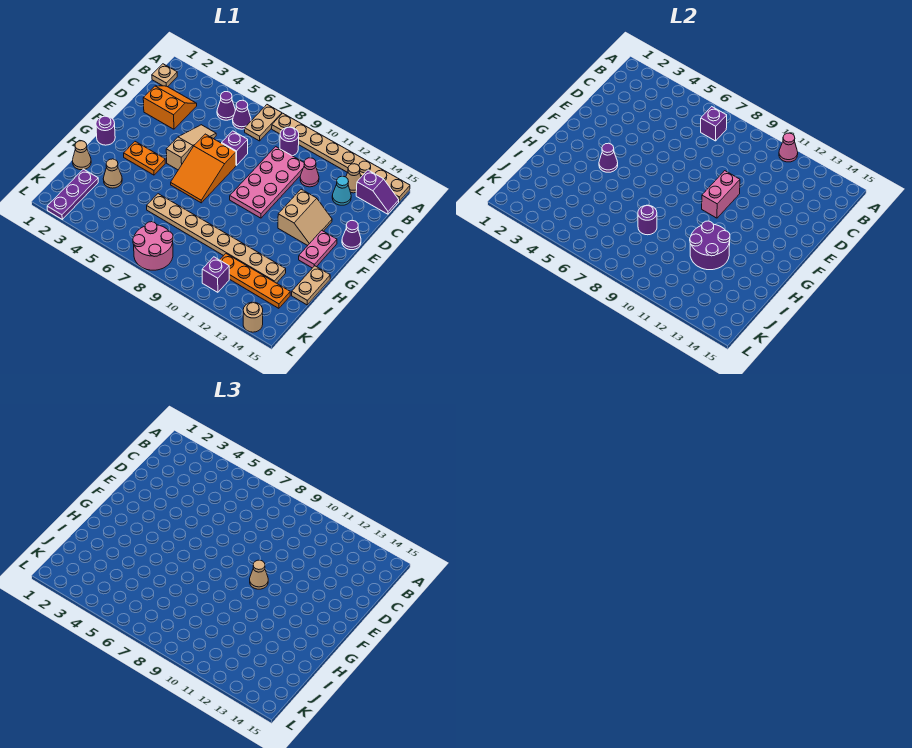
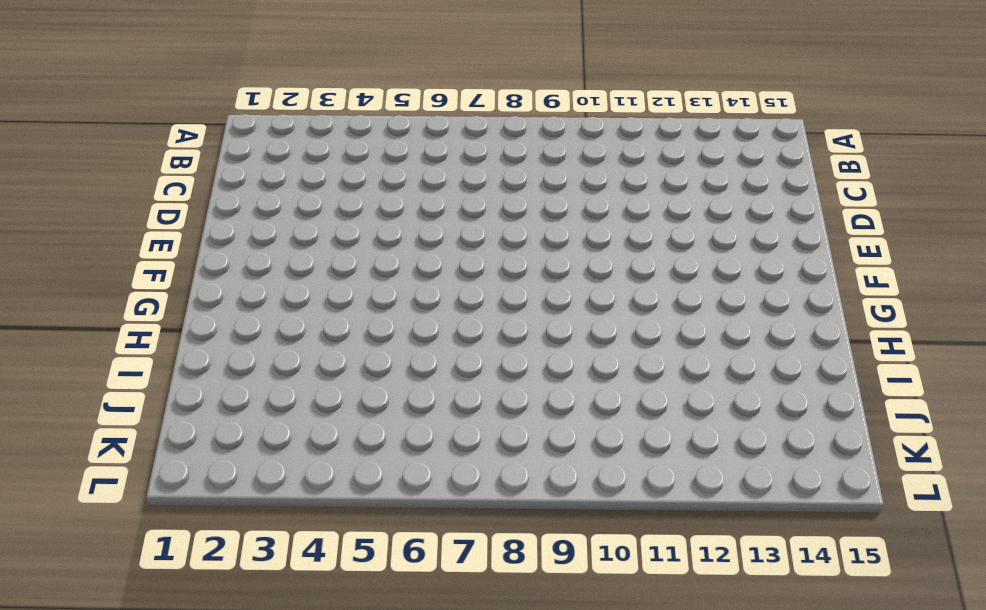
none -> tan plate A7:B7 level 1
none -> tan plate A8:A15 level 1
none -> tan plate B1 level 1
none -> purple cone B5 level 1

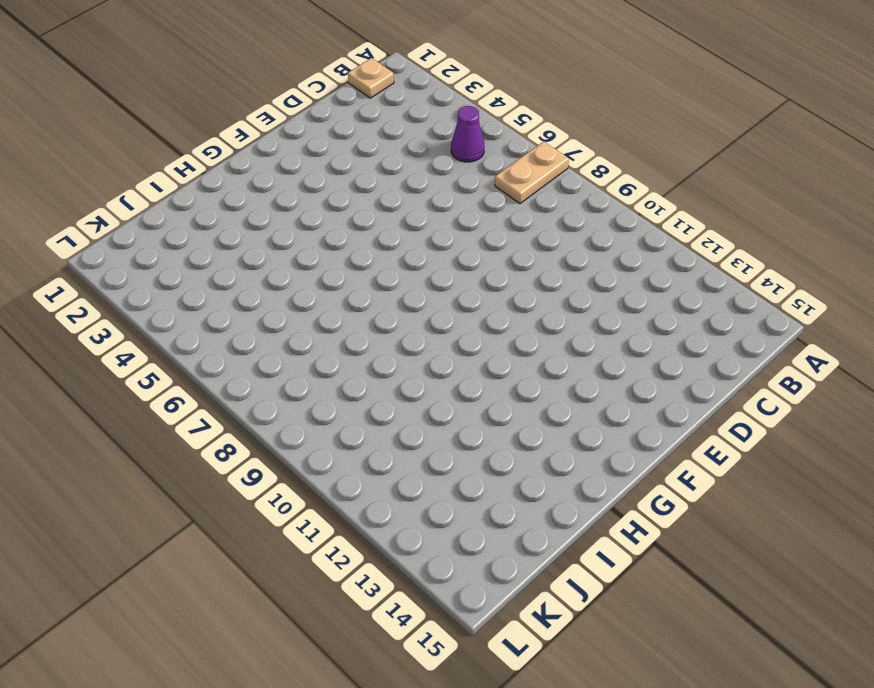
none -> tan plate A8:A15 level 1
none -> purple cone B6 level 1
none -> purple round brick B9 level 1
none -> tan cone B13 level 1

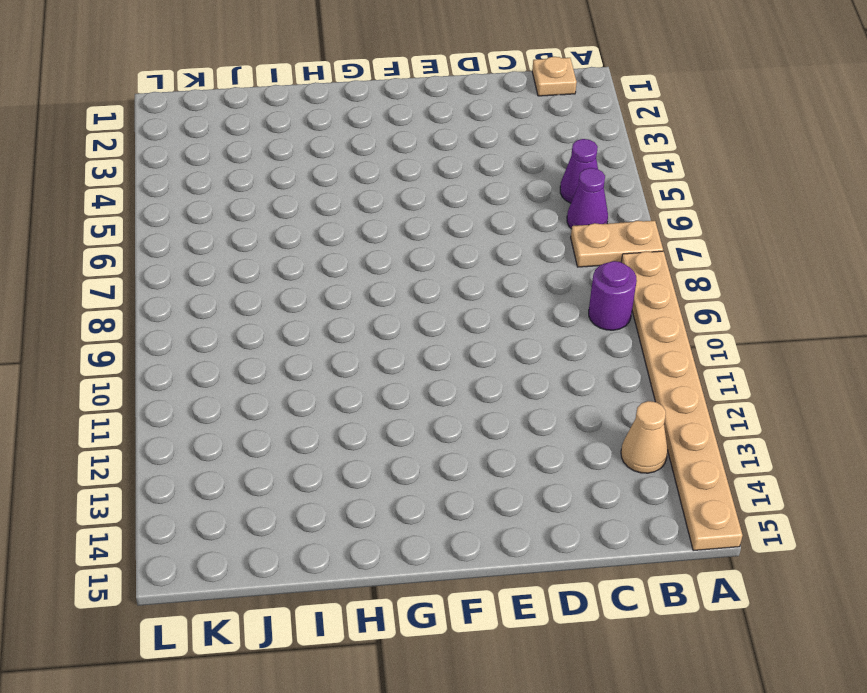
none -> purple slope B14:B15 level 1 top 14
none -> orange slope C2:D3 level 1 top D
none -> pink plate C9:F10 level 1
none -> pink cone C11 level 1

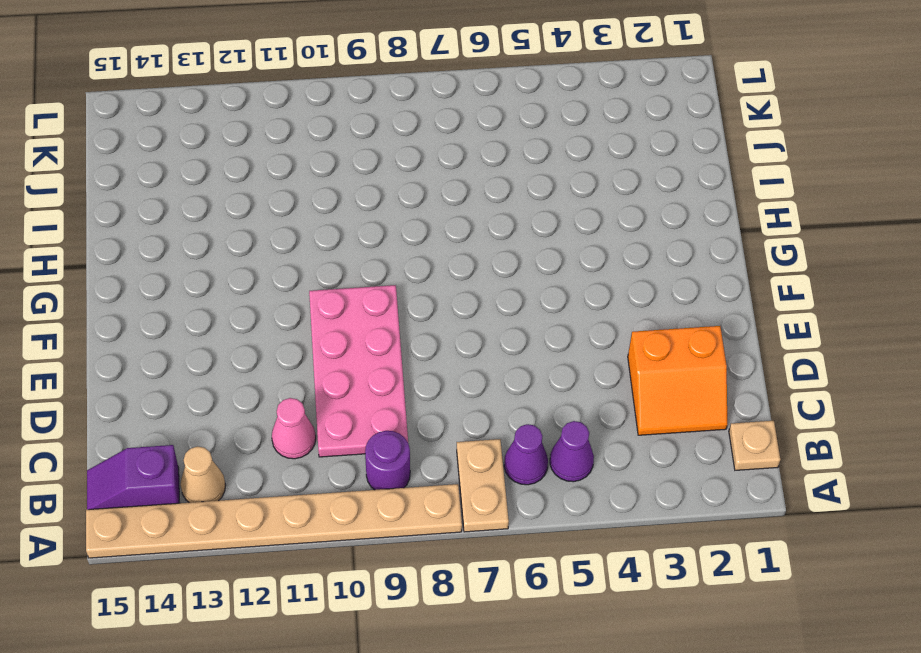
none -> cyan cone C13 level 1
none -> tan slope D5:F5 level 1 top F
none -> purple brick D7 level 1
none -> orange slope E6:G7 level 1 top E

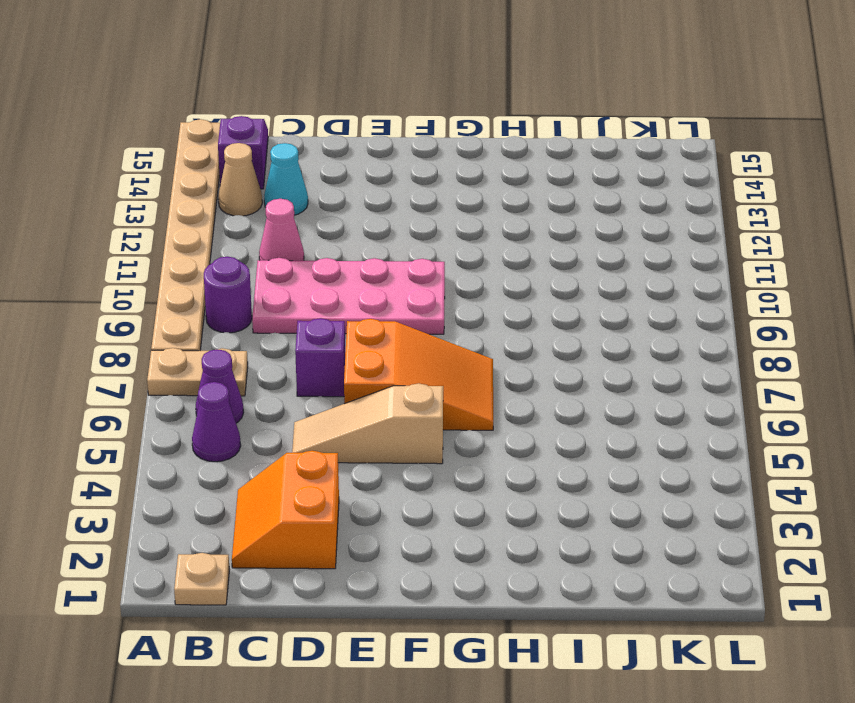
none -> tan slope E12:F13 level 1 top 12
none -> purple cone E15 level 1
none -> pink plate F14:G14 level 1
none -> purple round brick G1 level 1

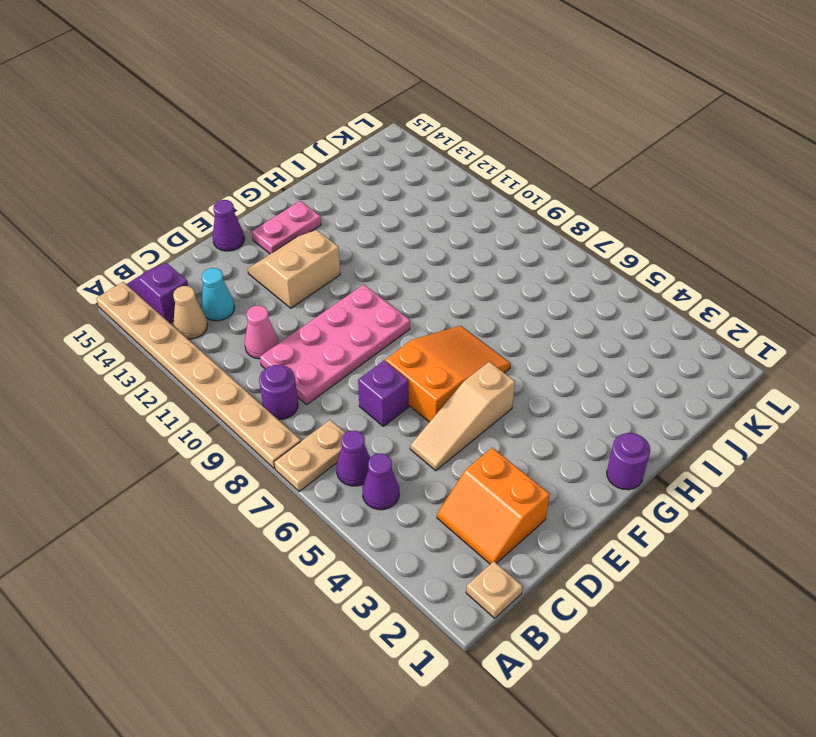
none -> orange plate G3:G4 level 1
none -> tan plate H15:I15 level 1
none -> tan cone I1 level 1
none -> tan cone I3 level 1

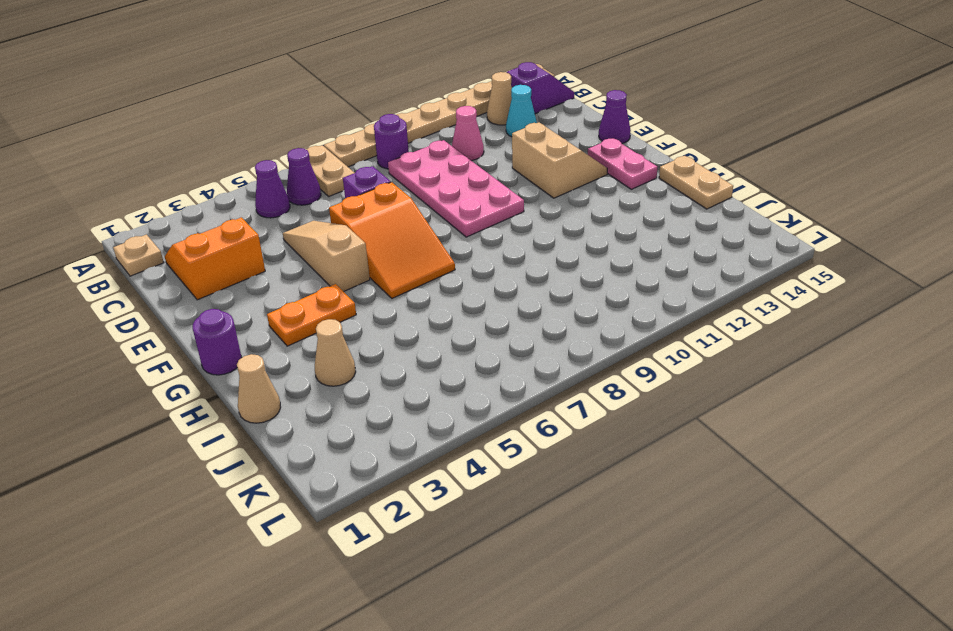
none -> tan plate I6:I13 level 1
none -> purple plate J2:L2 level 1
none -> orange plate J11:J14 level 1
none -> pink round brick K7:L8 level 1

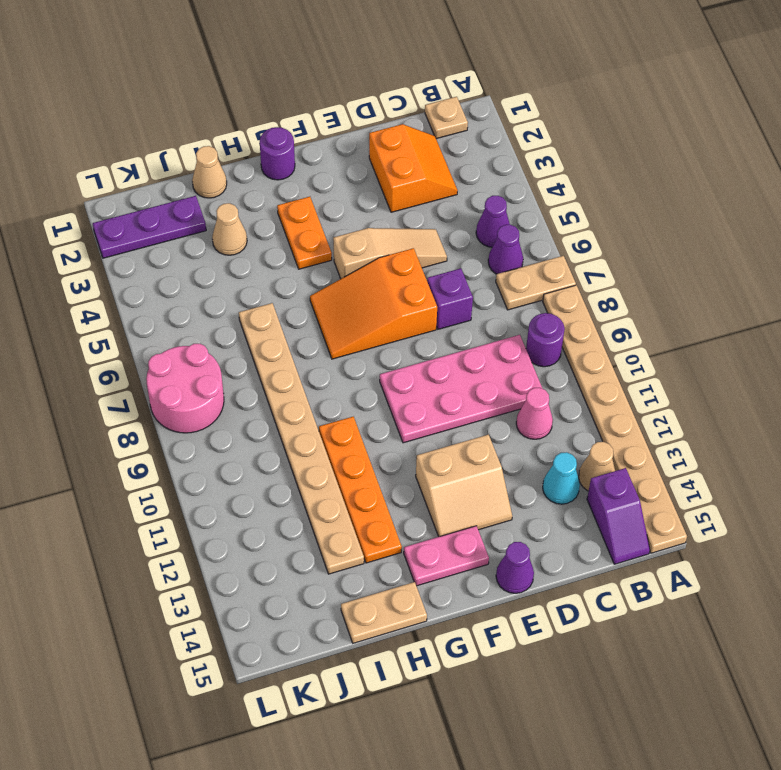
orange plate H10:H13 level 1 -> orange plate J11:J14 level 1
none -> purple brick K11 level 1
none -> tan round brick L14 level 1
none -> pink cone A11 level 2
none -> purple brick B7 level 2

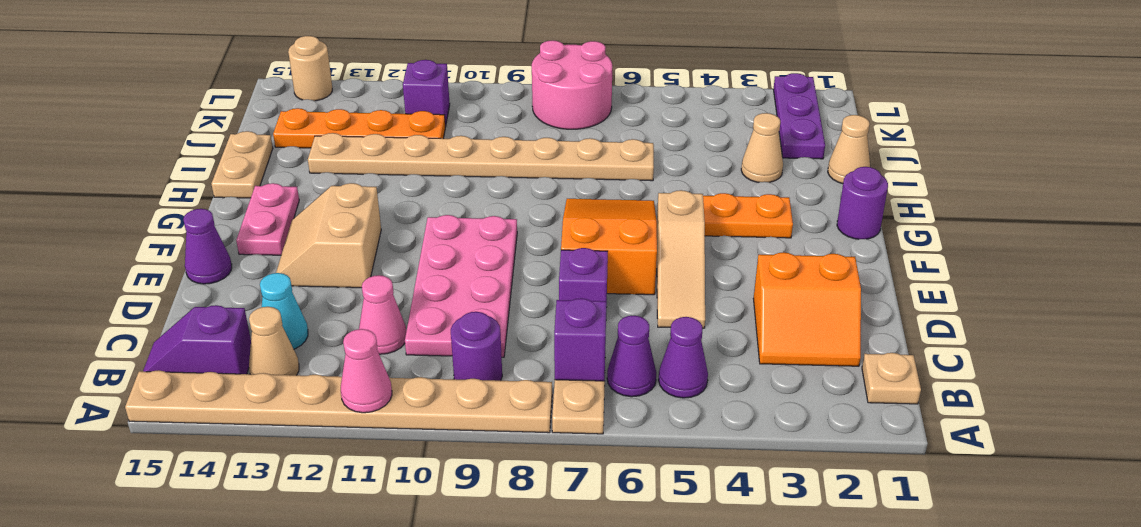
none -> pink brick E10:F10 level 2
none -> purple cone G4 level 2
none -> purple round brick H11:I12 level 2
none -> purple round brick I8 level 2

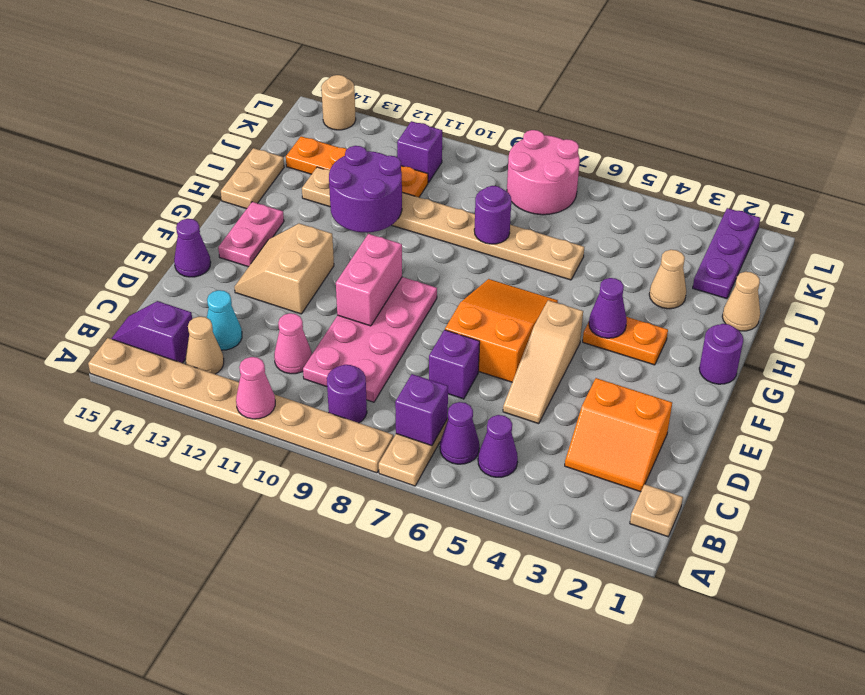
none -> tan cone F10 level 3

